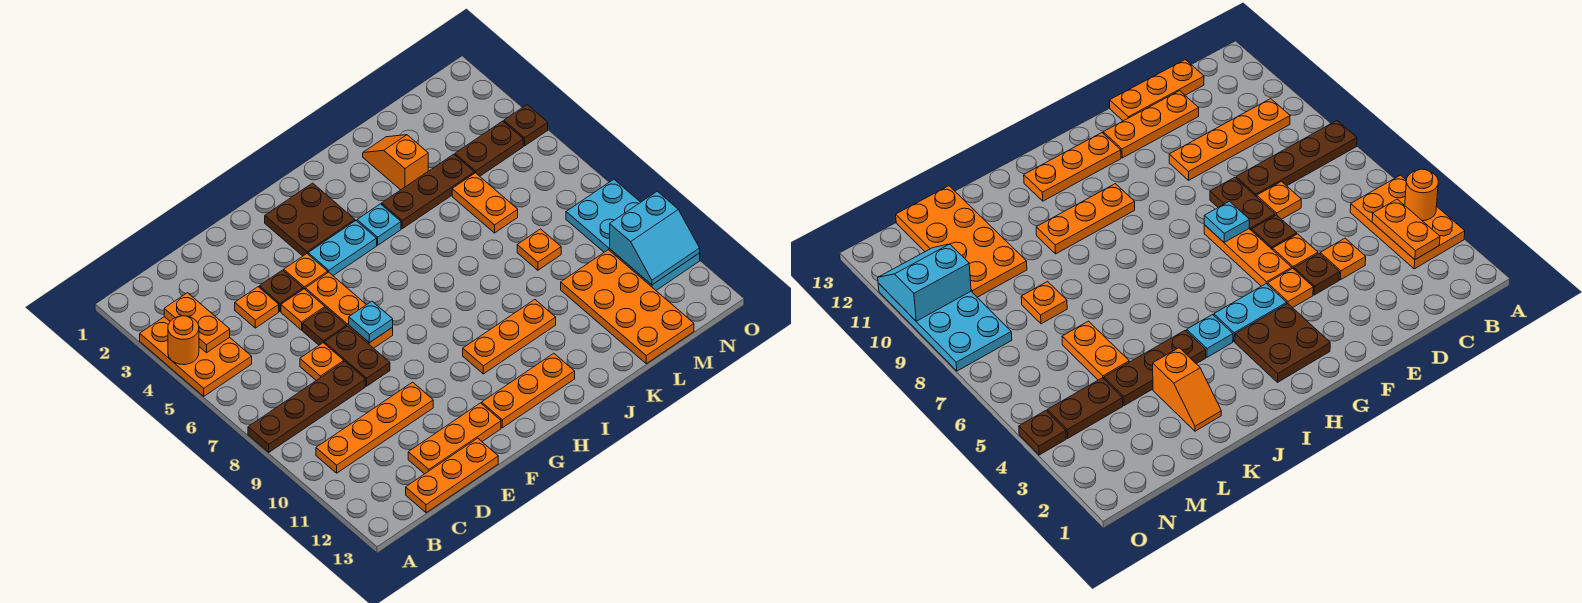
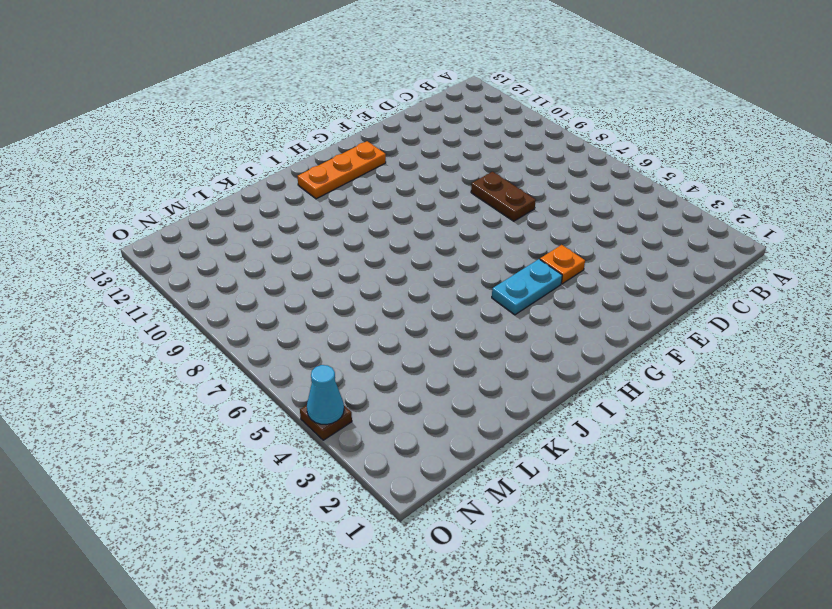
cyan cone O4 level 2 -> none
none -> orange plate A3:B5 level 1
none -> brown plate A8:D8 level 1
none -> orange plate B10:E10 level 1
none -> orange plate C13:E13 level 1

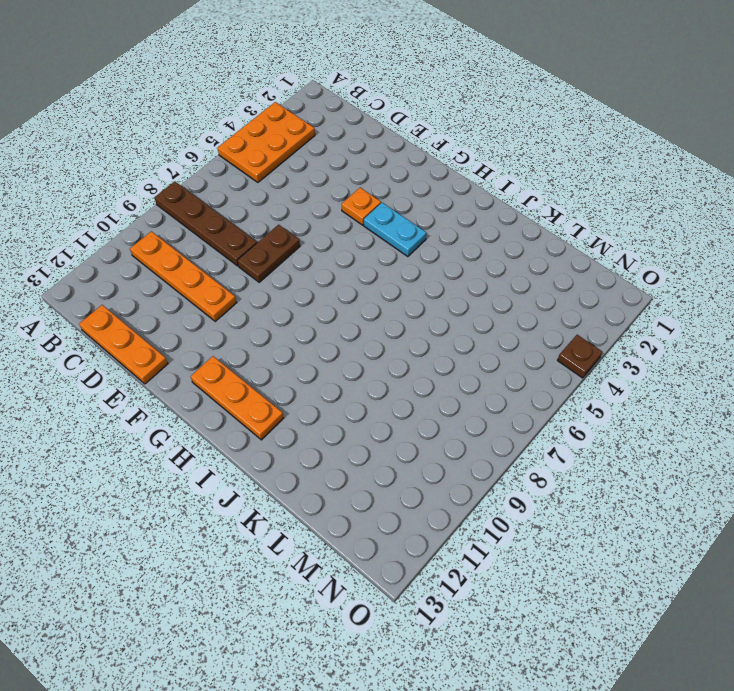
none -> orange plate D4 level 1
none -> orange plate D7 level 1
none -> orange plate D12:F12 level 1
none -> brown plate E4 level 1

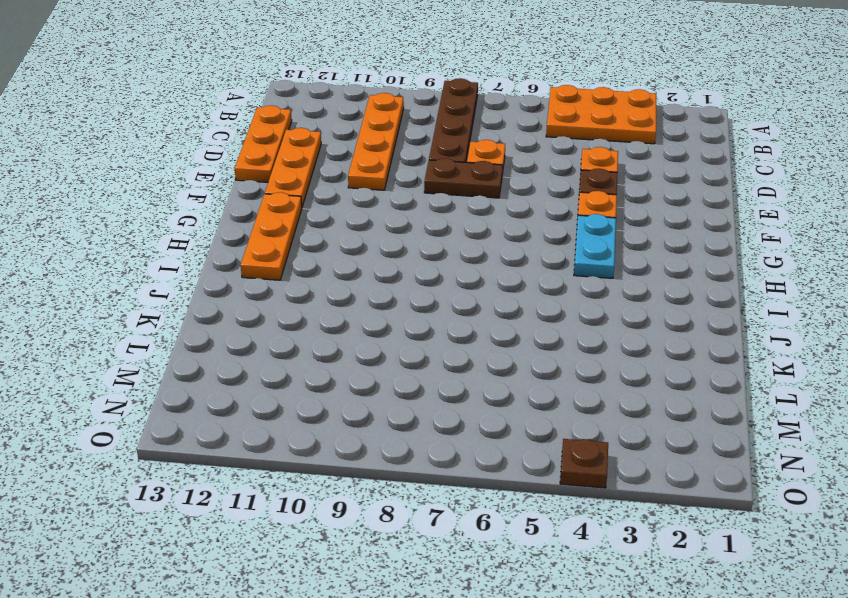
none -> orange plate E5 level 1
none -> brown plate E6 level 1
none -> orange plate F5:F7 level 1
none -> brown plate G2:H3 level 1

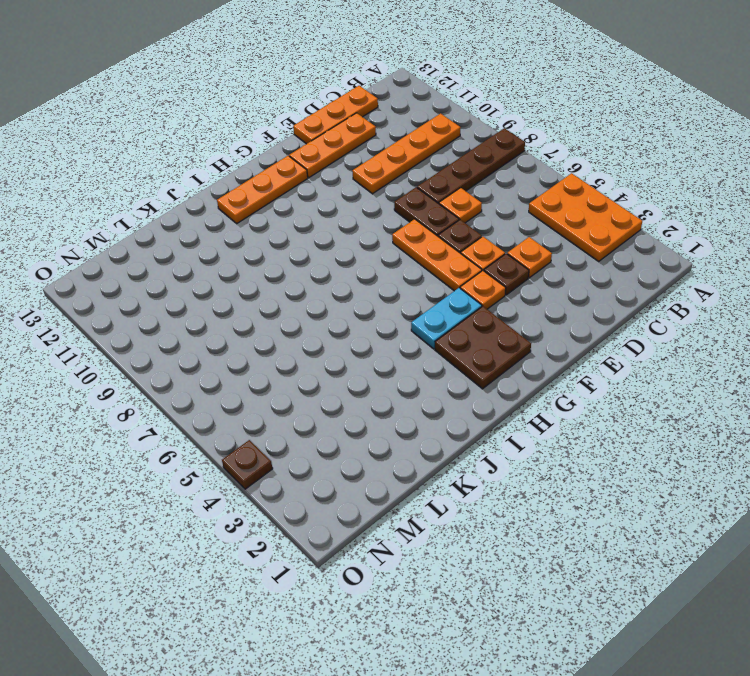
none -> orange plate H10:J10 level 1
none -> cyan plate I4 level 1
none -> brown plate J4:L4 level 1
none -> orange slope K2:K3 level 1 top 3

